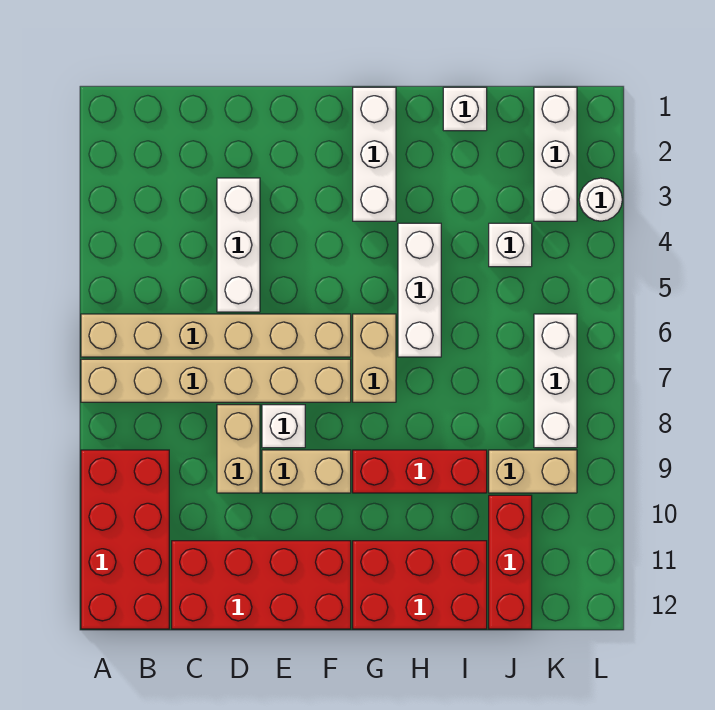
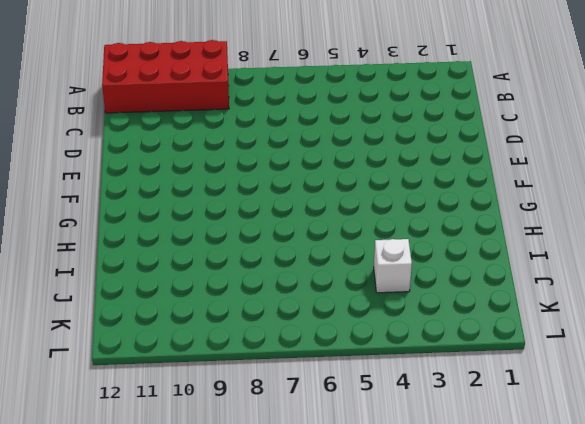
none -> tan brick A6:F6 level 1
none -> tan brick A7:F7 level 1
none -> red brick C11:F12 level 1

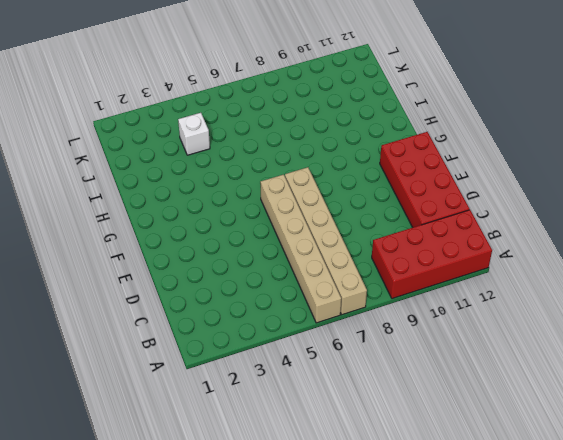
none -> white brick D3:D5 level 1
none -> tan brick D8:D9 level 1
none -> white brick E8 level 1

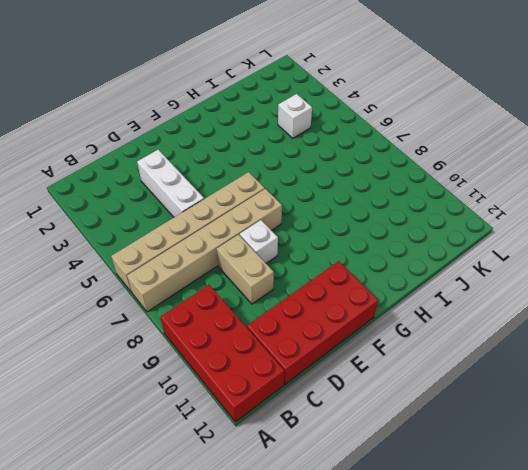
none -> tan brick E9:F9 level 1
none -> white brick G1:G3 level 1
none -> tan brick G6:G7 level 1

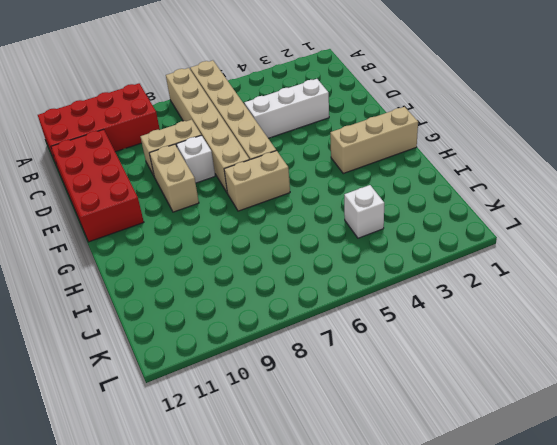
tan brick G1:G3 level 1 -> white brick G1:G3 level 1
none -> red brick G9:I9 level 1
none -> red brick G11:I12 level 1
none -> white brick H4:H6 level 1

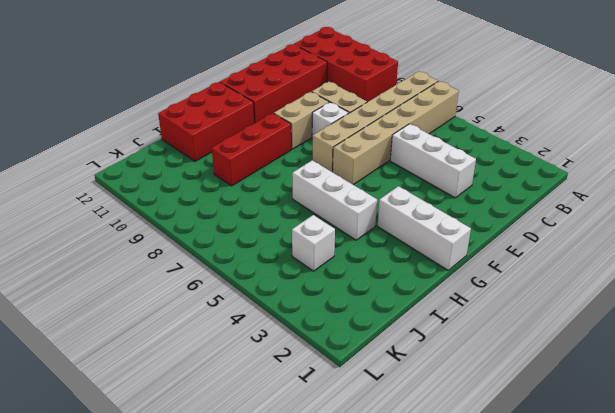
none -> tan brick G6:G7 level 1
none -> white brick I1 level 1
none -> tan brick J9:K9 level 1

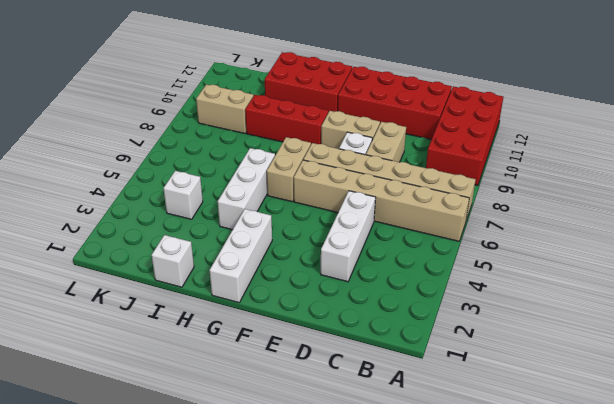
none -> red brick J10:J12 level 1
none -> white brick K1:K3 level 1
none -> white brick K6:K8 level 1

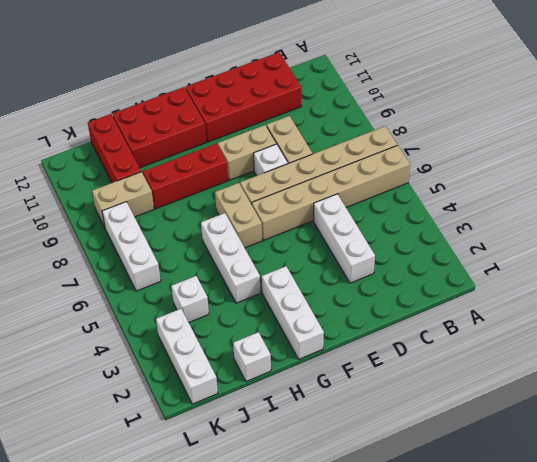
none -> red brick A9:B12 level 1
none -> white round brick L3 level 1

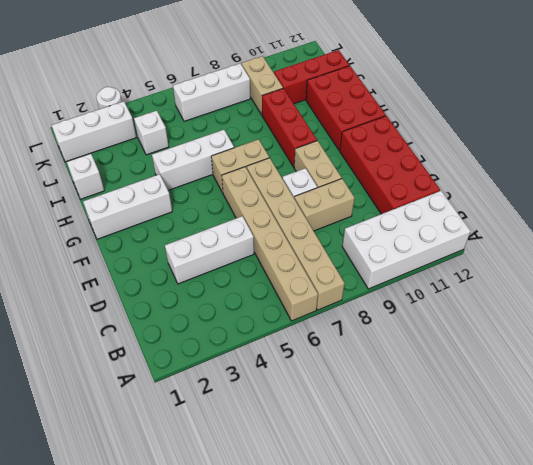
white brick A9:B12 level 1 -> red brick A9:B12 level 1

